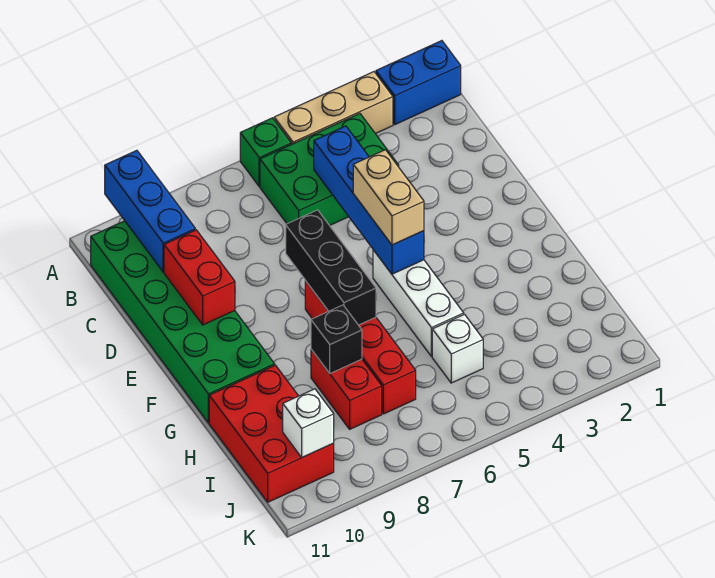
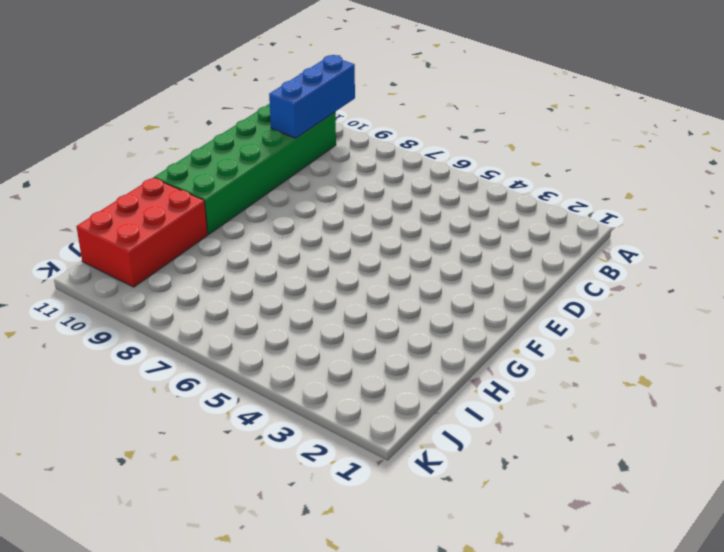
none -> blue brick A1:A2 level 1
none -> tan brick A3:A5 level 1
none -> green brick A6 level 1

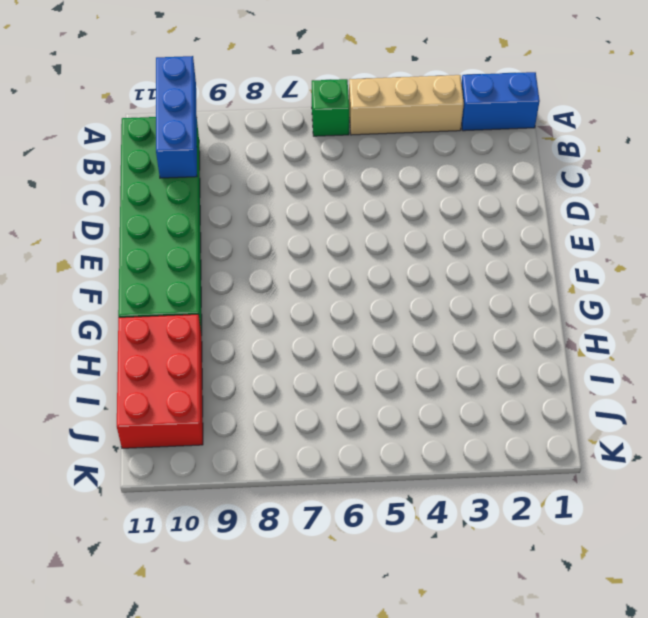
none -> green brick B4:C6 level 1
none -> white brick F5:H5 level 1
none -> red brick F7:I7 level 1

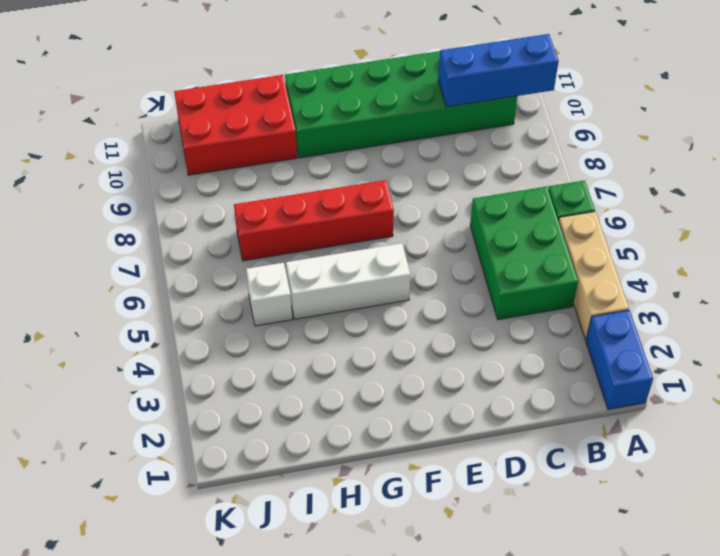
none -> red brick H8:I8 level 1
none -> blue brick C5:F5 level 2
none -> red brick D10:E10 level 2

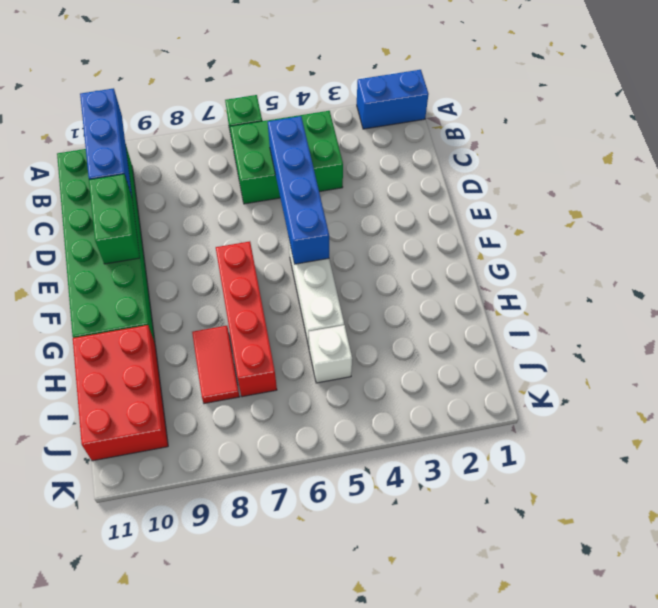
green brick D10:E10 level 2 -> red brick D10:E10 level 2
red tile H8:I8 level 1 -> red brick H8:I8 level 1
none -> tan brick A3:A5 level 1
none -> black brick E7:G7 level 2
none -> black brick H8 level 2

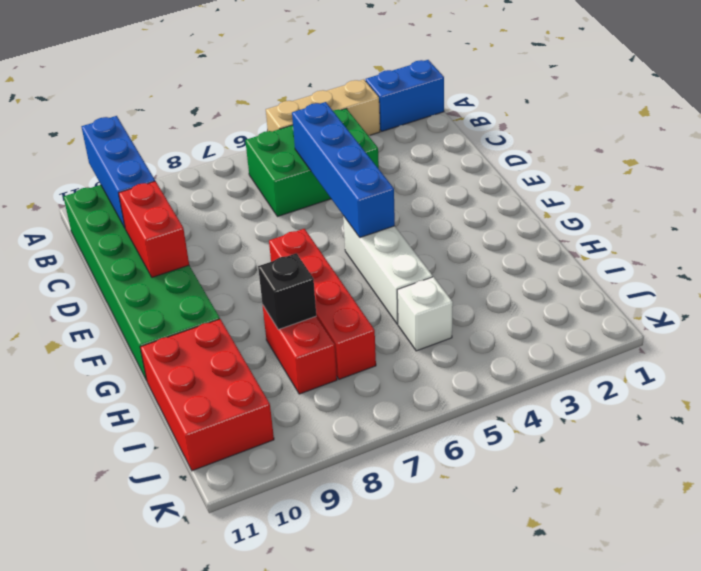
none -> green brick A6 level 1
none -> black brick E7:G7 level 2
none -> white brick J10 level 2

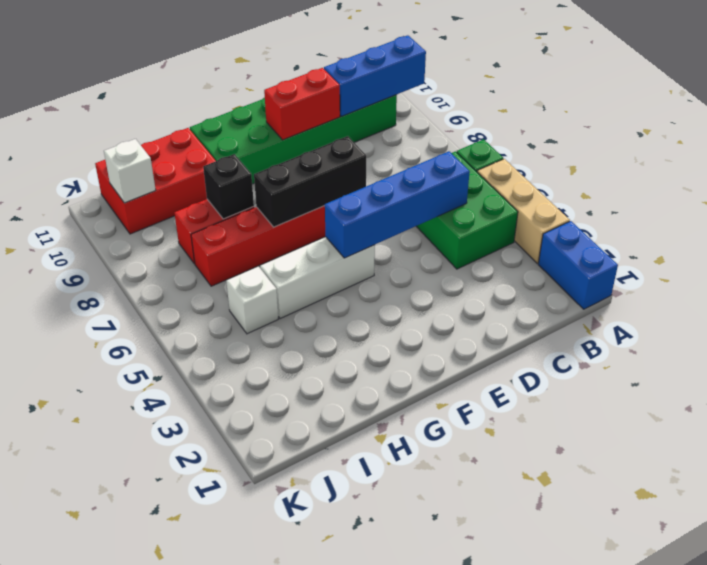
none -> tan brick E5:F5 level 3

